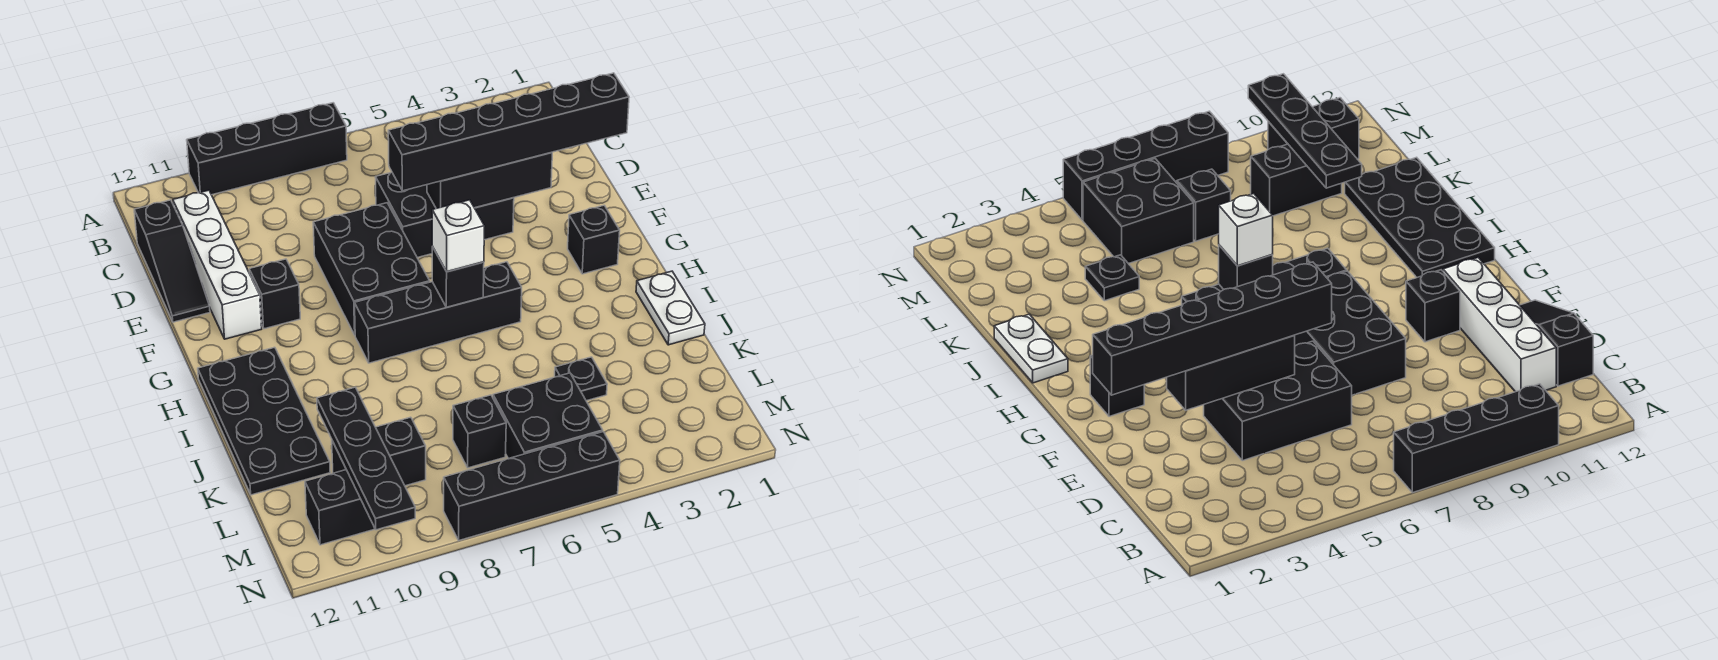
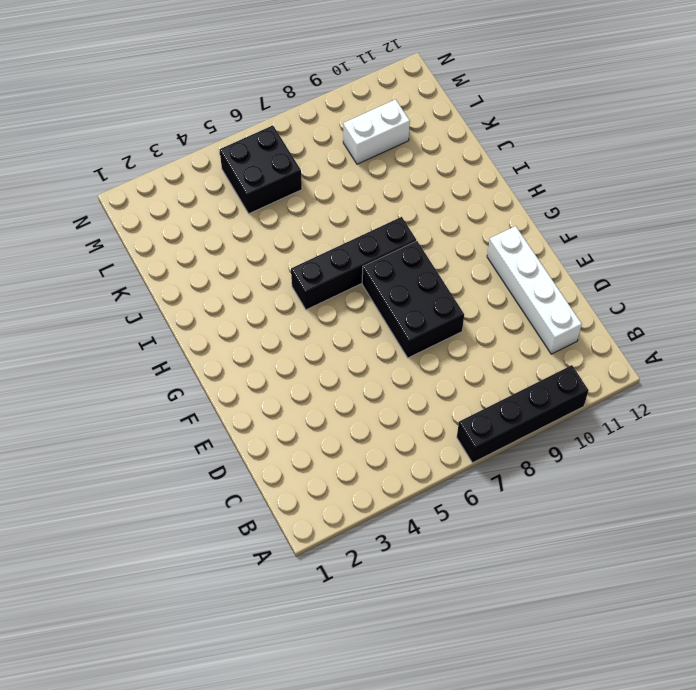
white brick L9:L10 level 1 -> black brick L9:L10 level 1
none -> black slope C12:E12 level 1 top C
none -> black brick D4:E6 level 1
none -> black brick F10 level 1

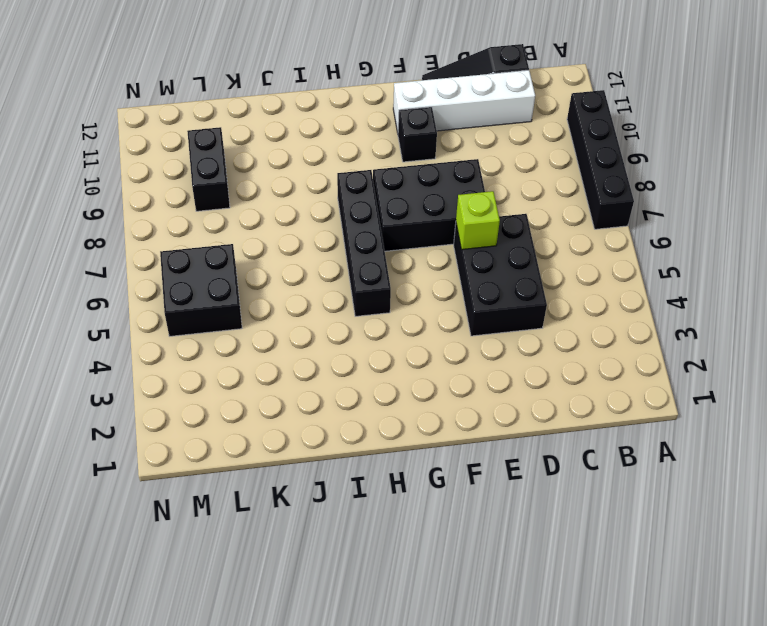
lime brick E6 level 2 -> none
none -> black brick G2 level 1
none -> black plate H11:K12 level 1
none -> white plate I1:J1 level 1

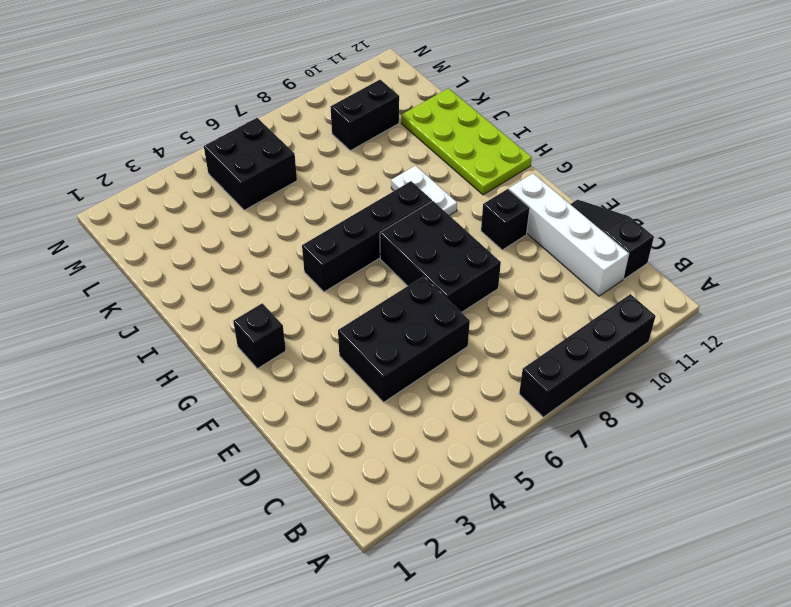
white plate H9:I9 level 1 -> white plate I1:J1 level 1
lime plate H11:K12 level 1 -> black plate H11:K12 level 1
none -> black plate K4 level 1
none -> black brick L7 level 1
none -> black brick M10:M11 level 1

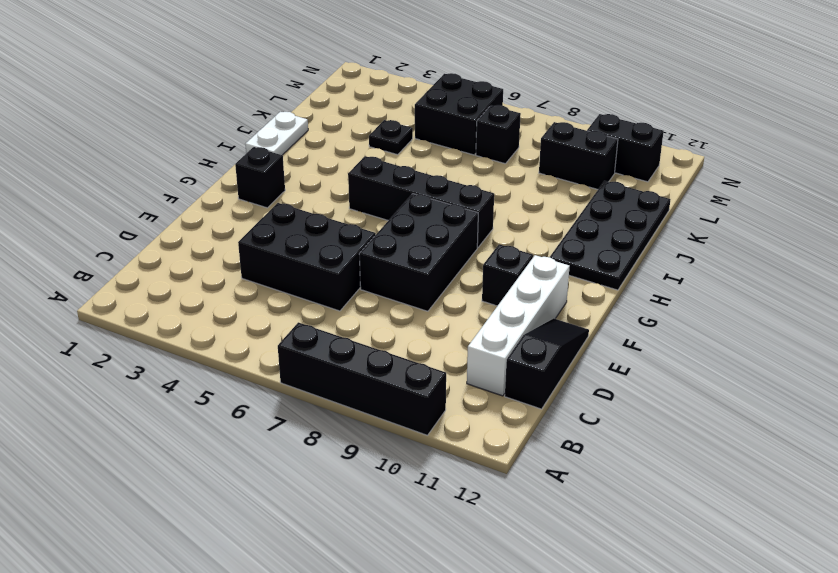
none -> black brick N5:N8 level 1
none -> black brick E3:E5 level 2
none -> black brick H6 level 2

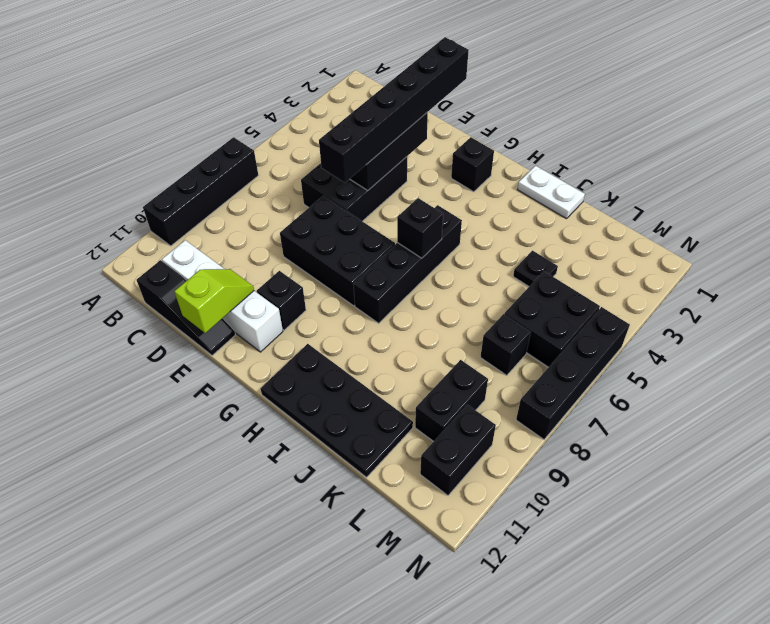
lime slope E11:E12 level 2 top 12 -> none
none -> black plate K10:N10 level 2
none -> white brick H6 level 3

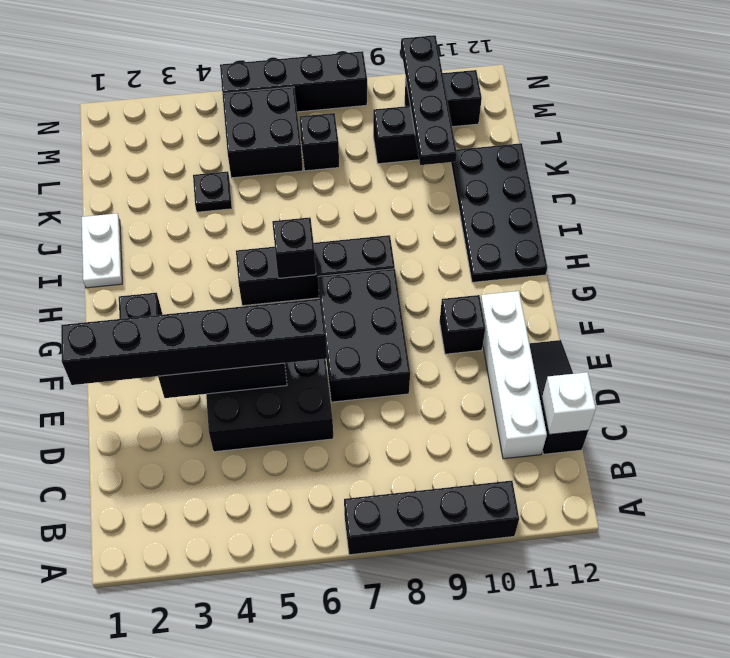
white brick C12 level 2 -> white brick H6 level 3

